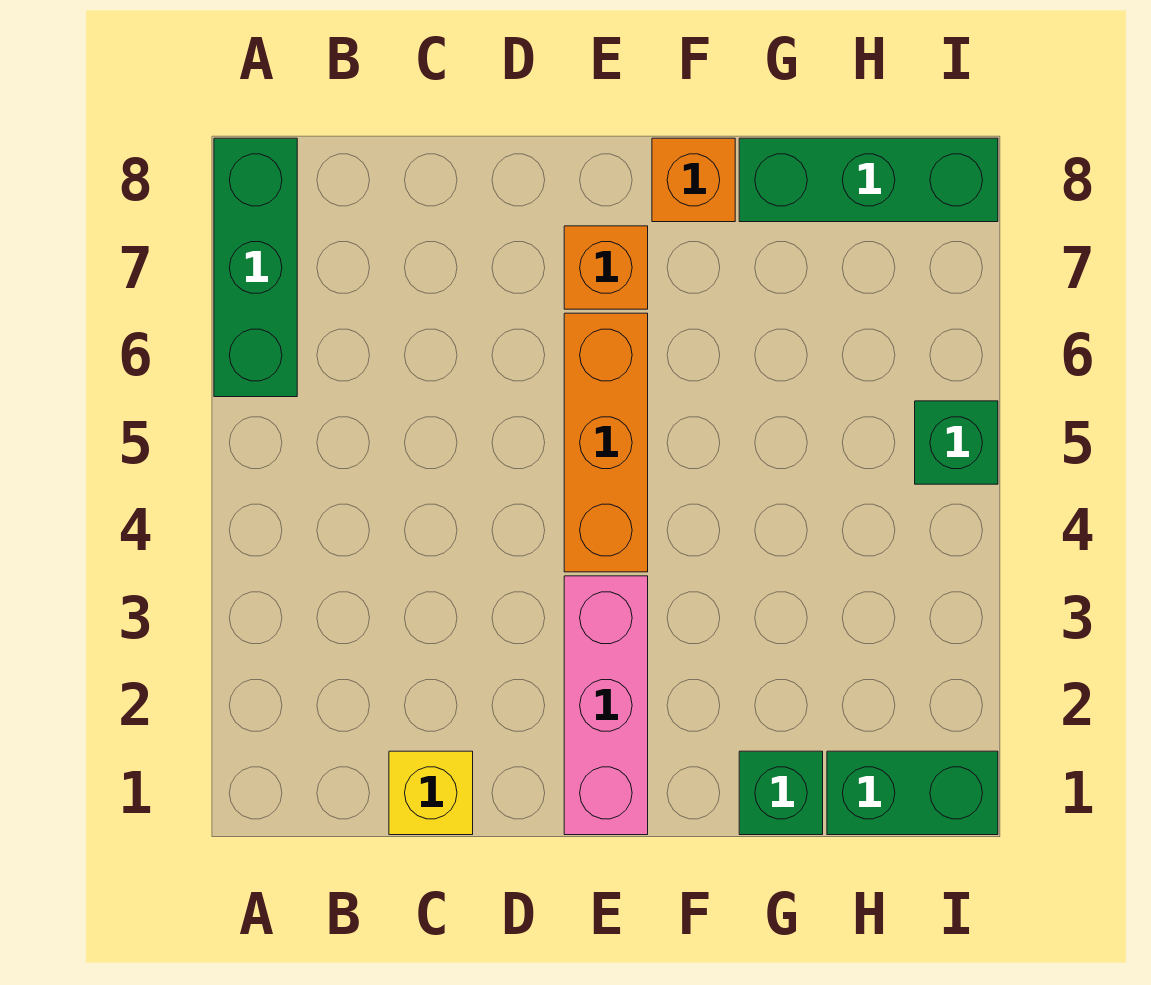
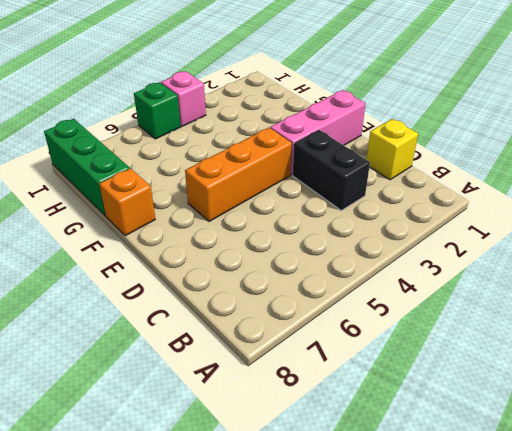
black brick C3:D3 level 1 -> none
pink brick I4 level 1 -> none
none -> green brick A6:A8 level 1
none -> orange brick E7 level 1

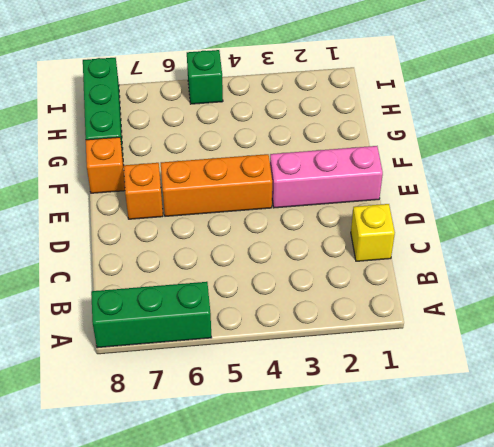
none -> green brick G1 level 1
none -> green brick H1:I1 level 1

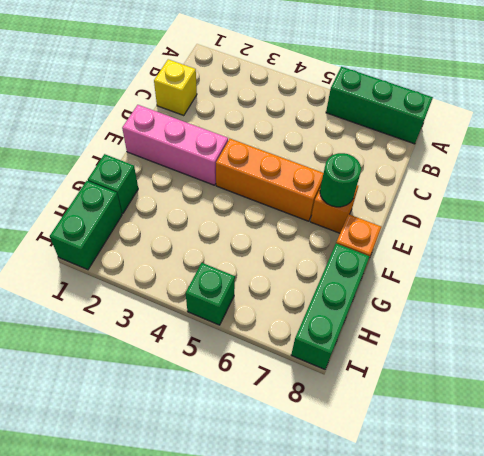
green round brick E7 level 2 -> none

